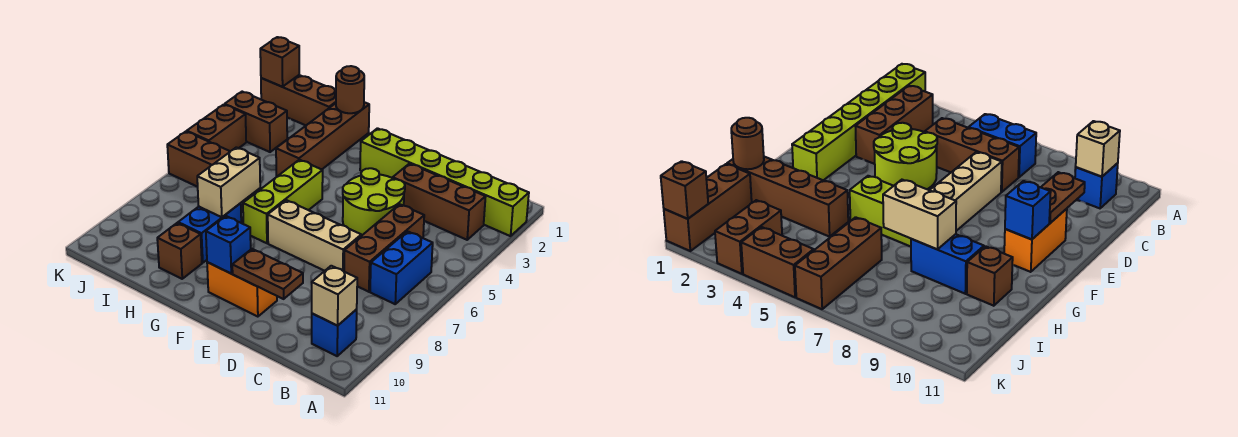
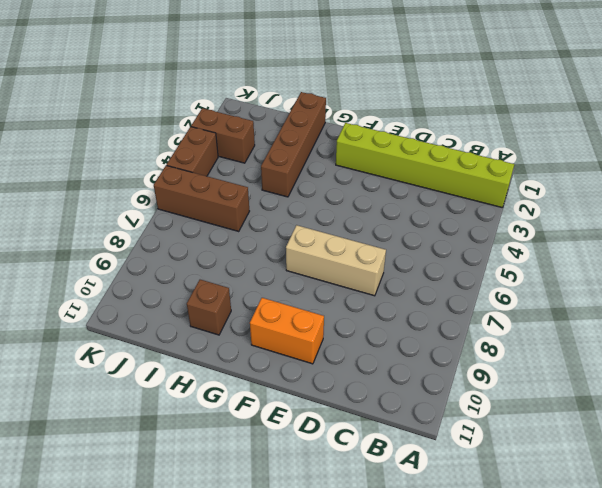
none -> brown brick B3:D3 level 1
none -> blue brick B6:B7 level 1
none -> blue brick B10 level 1

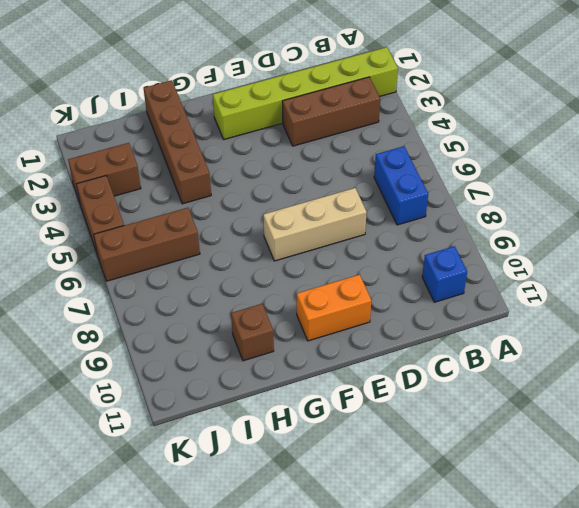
none -> brown brick C5:C7 level 1
none -> lime round brick D4:E5 level 1
none -> lime brick G5:G7 level 1

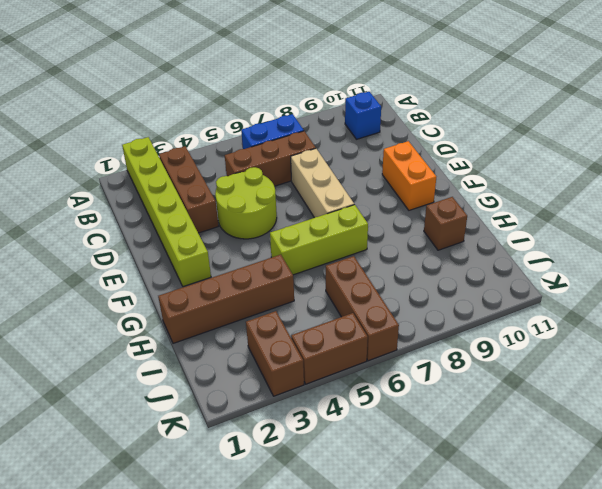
none -> blue brick H8:H9 level 1
none -> brown brick I1:K1 level 1
none -> tan brick B10 level 2

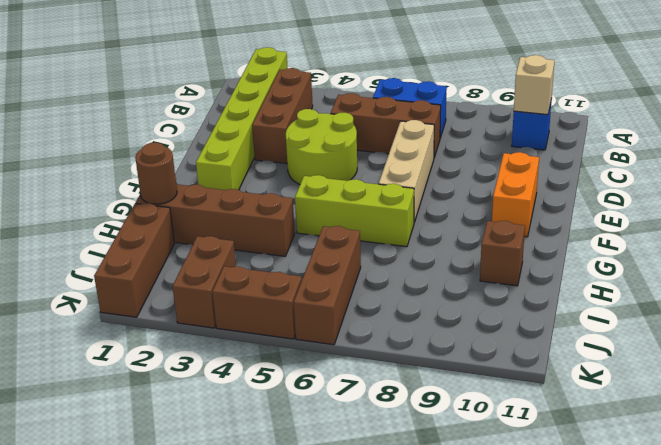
none -> blue brick H8:H9 level 1
none -> brown plate D10:E10 level 2
none -> blue brick F10 level 2

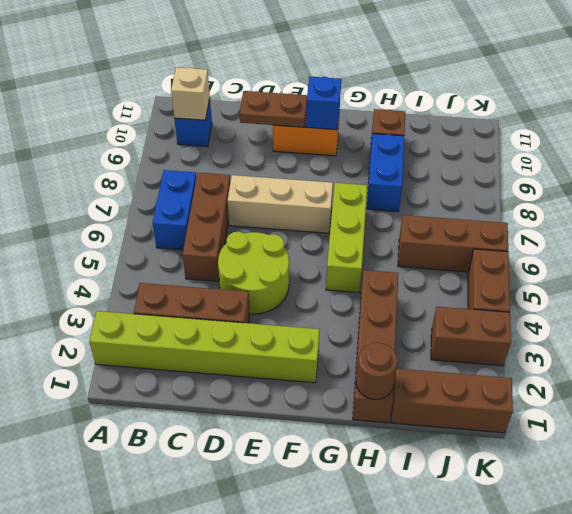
none -> tan brick H7:H8 level 2
none -> brown brick K1 level 2

